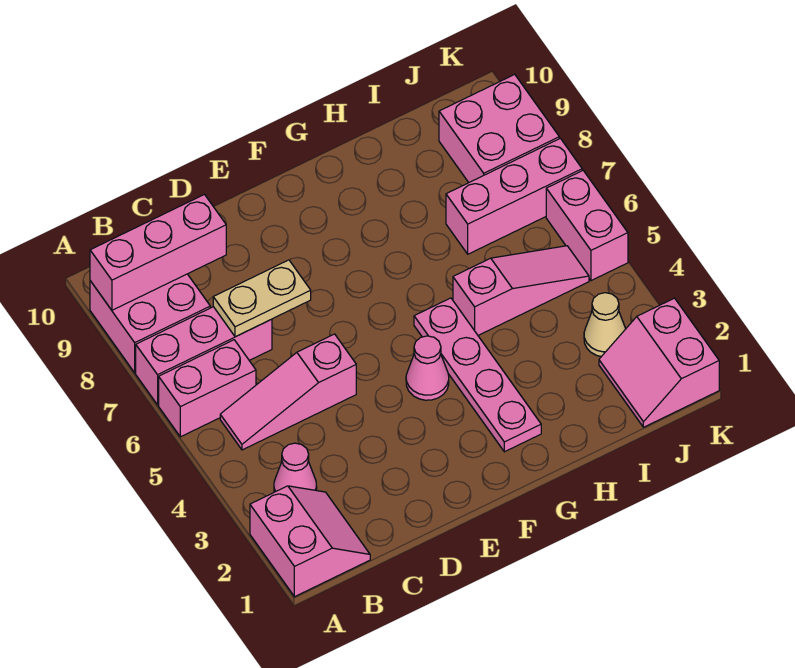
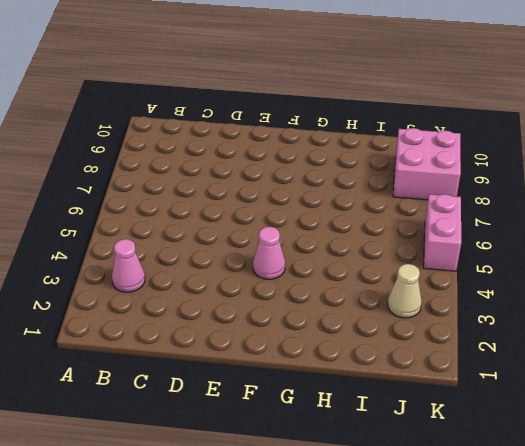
none -> pink slope A1:B2 level 1 top A
none -> pink brick A6:B6 level 1
none -> pink brick A7:C7 level 1

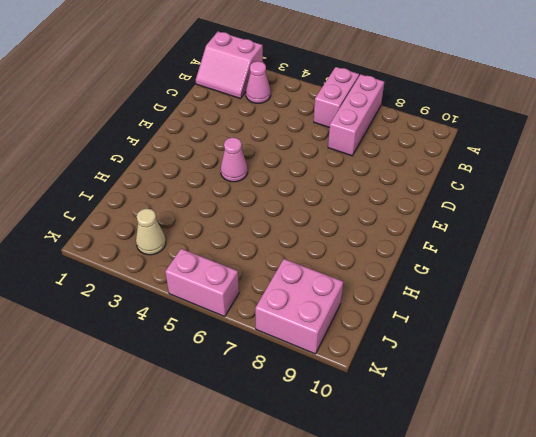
none -> pink brick A8:B9 level 1
none -> pink slope B5:D5 level 1 top D
none -> pink plate G2:G5 level 1

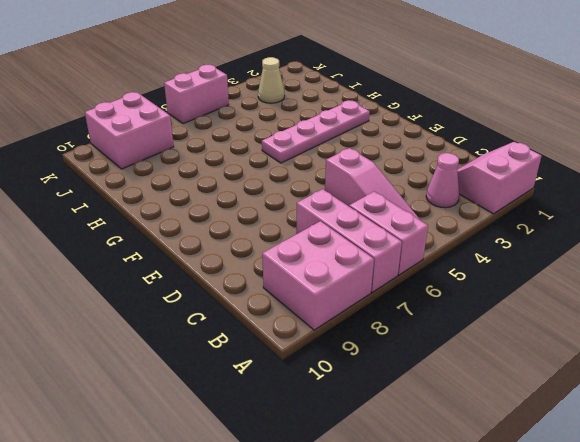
none -> pink cone F4 level 1
none -> pink slope H5:J5 level 1 top H
none -> pink brick I7:K7 level 1

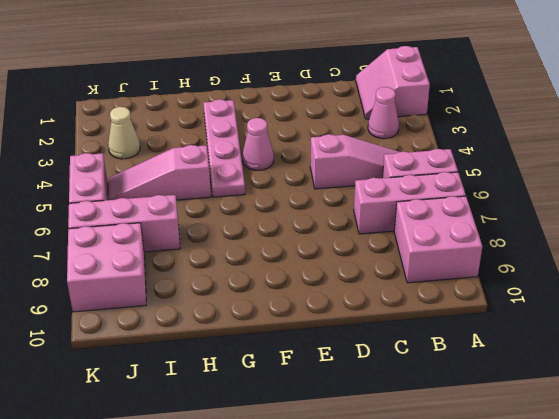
none -> pink slope J1:K2 level 1 top K
none -> pink brick A9:C9 level 2
none -> tan plate C7:D7 level 2

